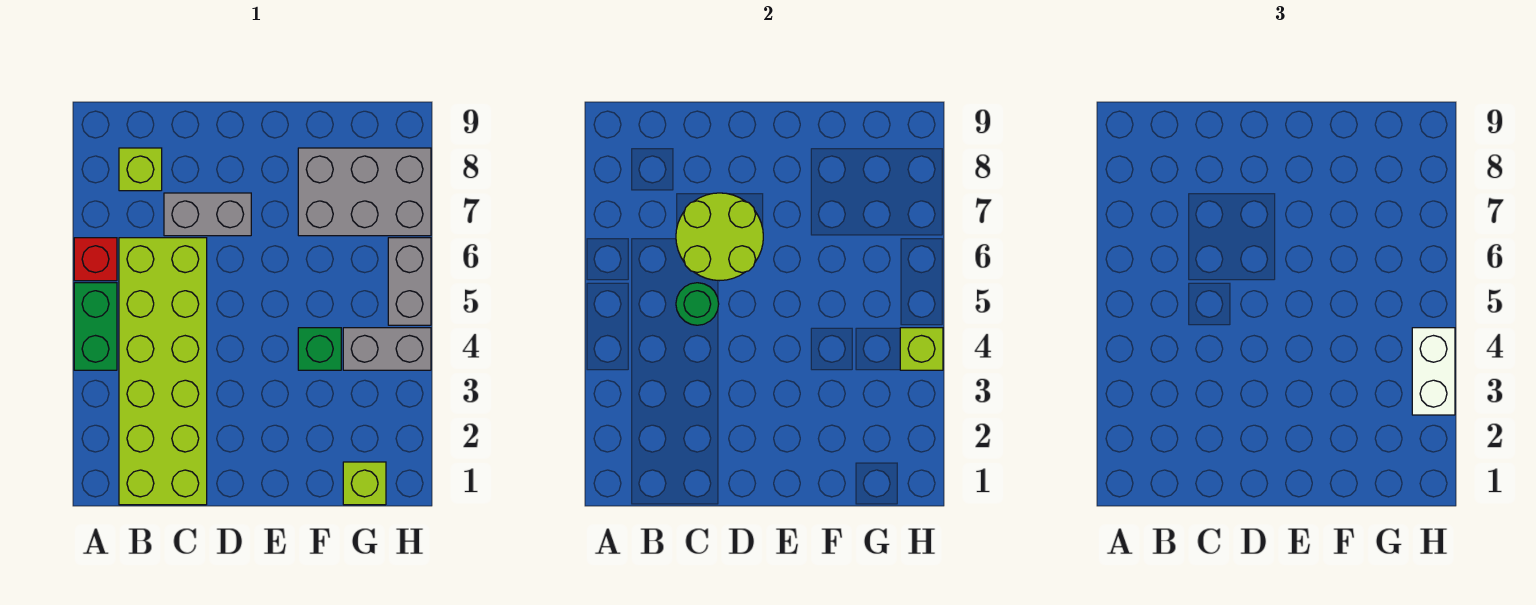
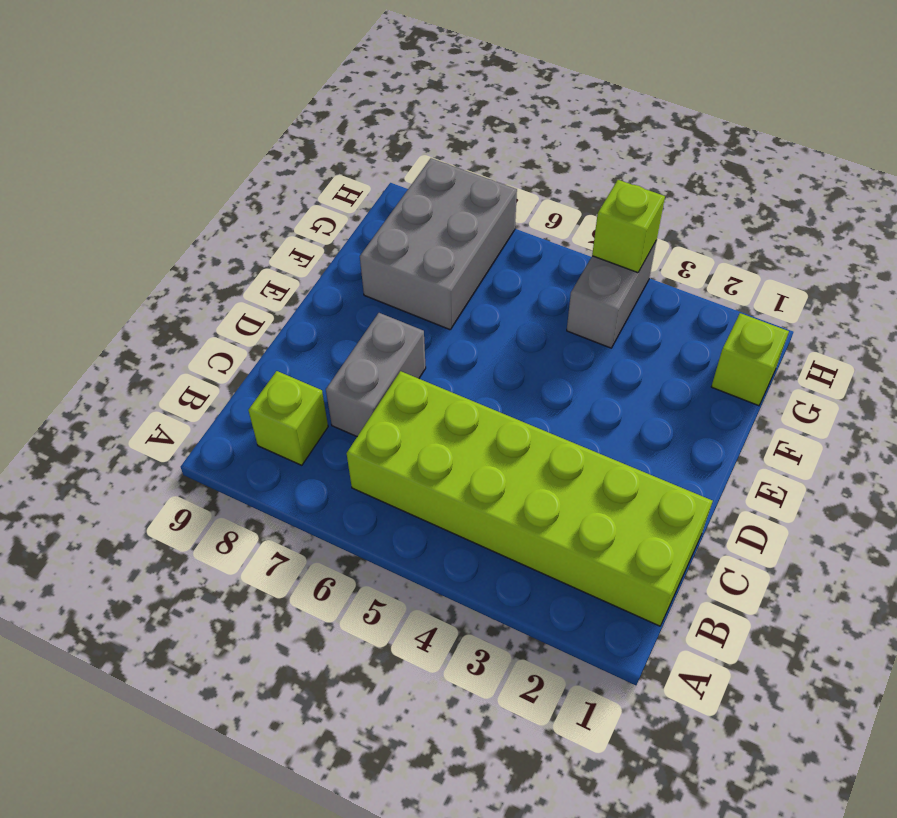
none -> green brick A4:A5 level 1
none -> red brick A6 level 1
none -> green brick F4 level 1

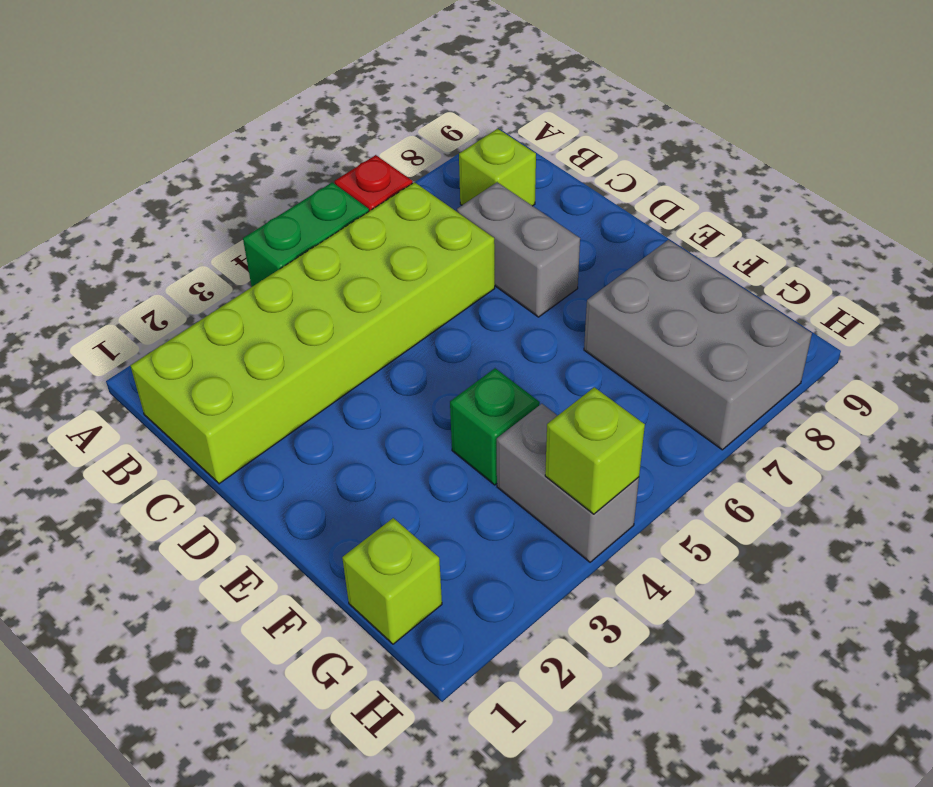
none -> grey brick H5:H6 level 1
none -> green round brick C5 level 2
none -> lime round brick C6:D7 level 2

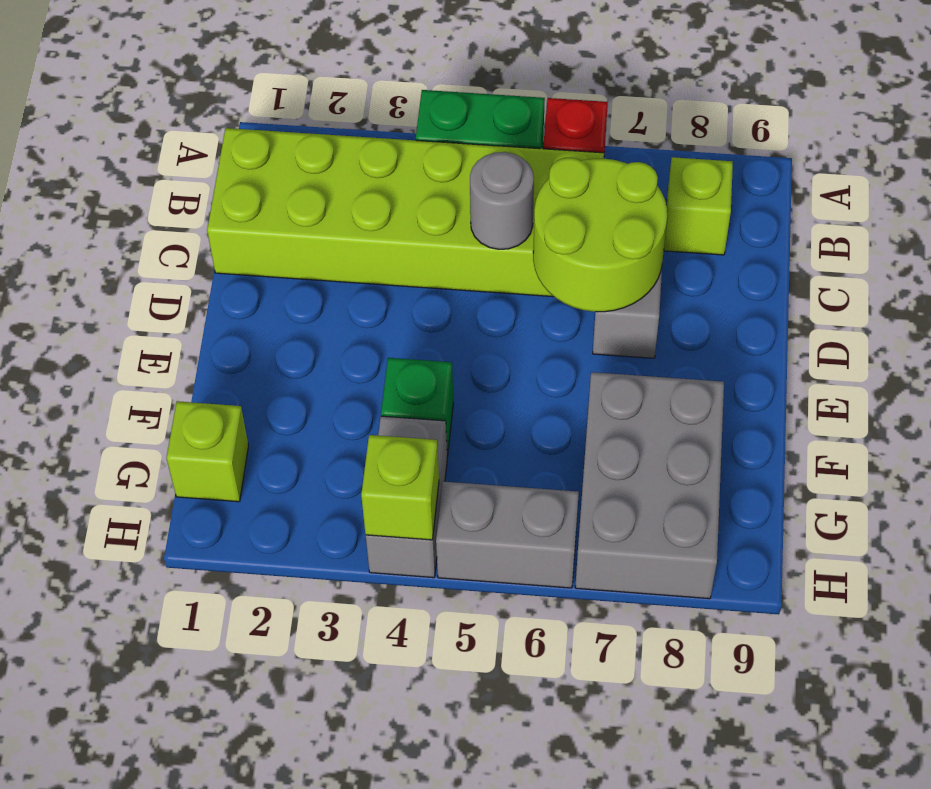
grey round brick C5 level 2 -> green round brick C5 level 2
none -> white brick H3:H4 level 3

